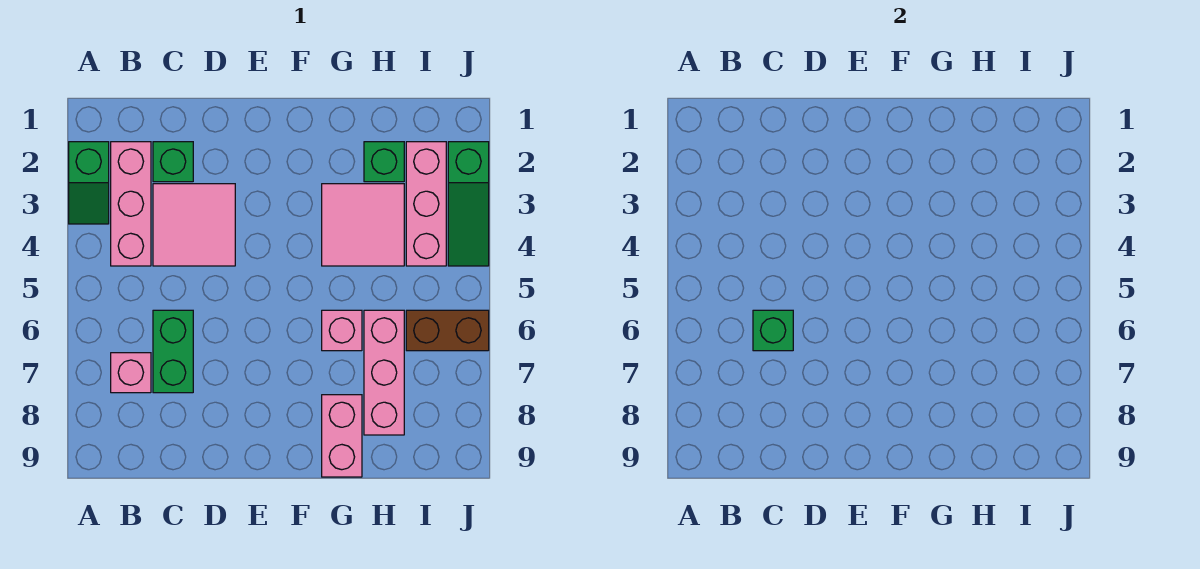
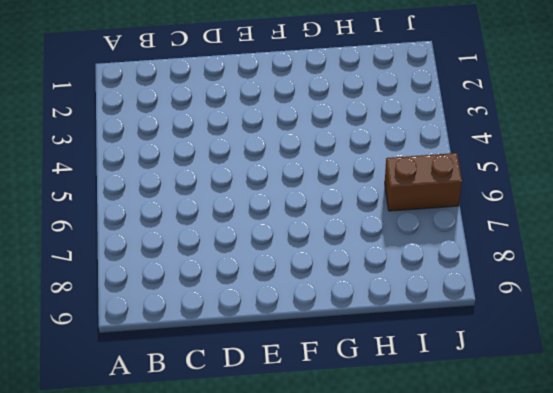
none -> green slope A2:A3 level 1 top 2
none -> pink brick B2:B4 level 1
none -> pink brick B7 level 1

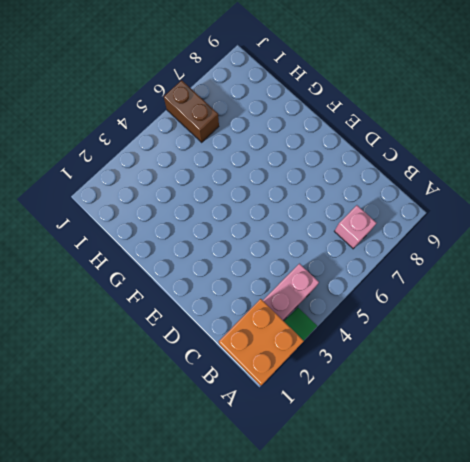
orange brick A1:B2 level 2 -> none
none -> green brick C2 level 1
none -> pink tile C3:D4 level 1
none -> green brick C6:C7 level 1

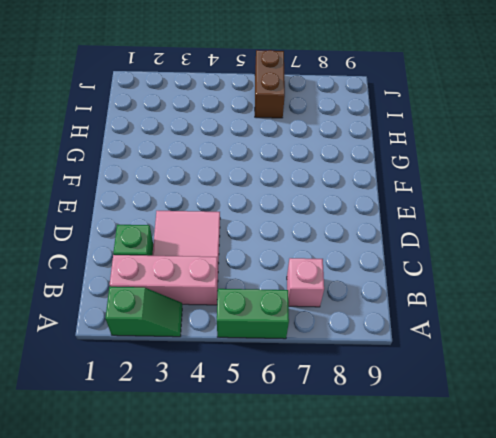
green brick A5:A6 level 1 -> green brick C6:C7 level 1
none -> pink tile G3:H4 level 1
none -> pink brick G6 level 1
none -> pink brick G8:G9 level 1

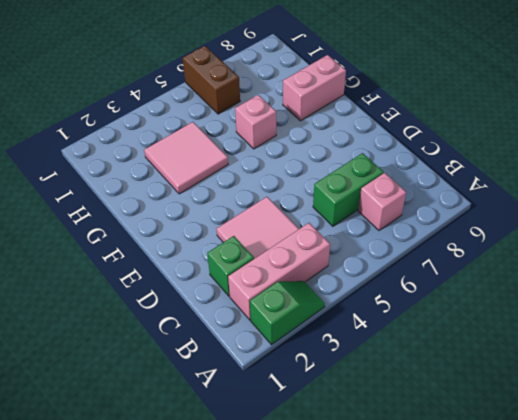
none -> green brick H2 level 1
none -> pink brick H6:H8 level 1
none -> pink brick I2:I4 level 1

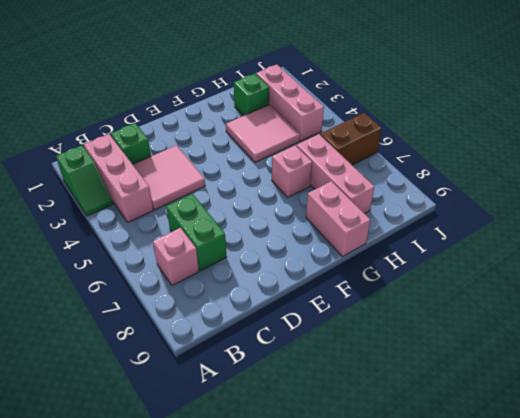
none -> green slope J2:J4 level 1 top 2
none -> green brick C6 level 2

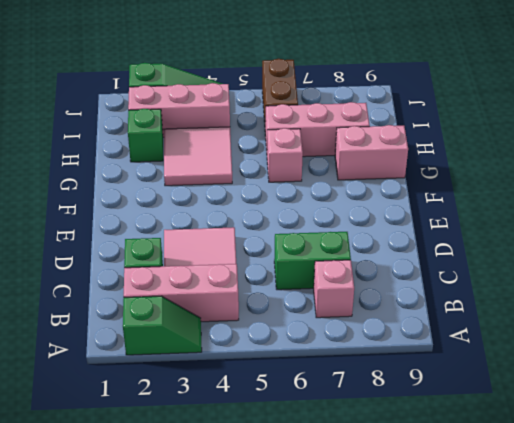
none -> green brick C6 level 2

